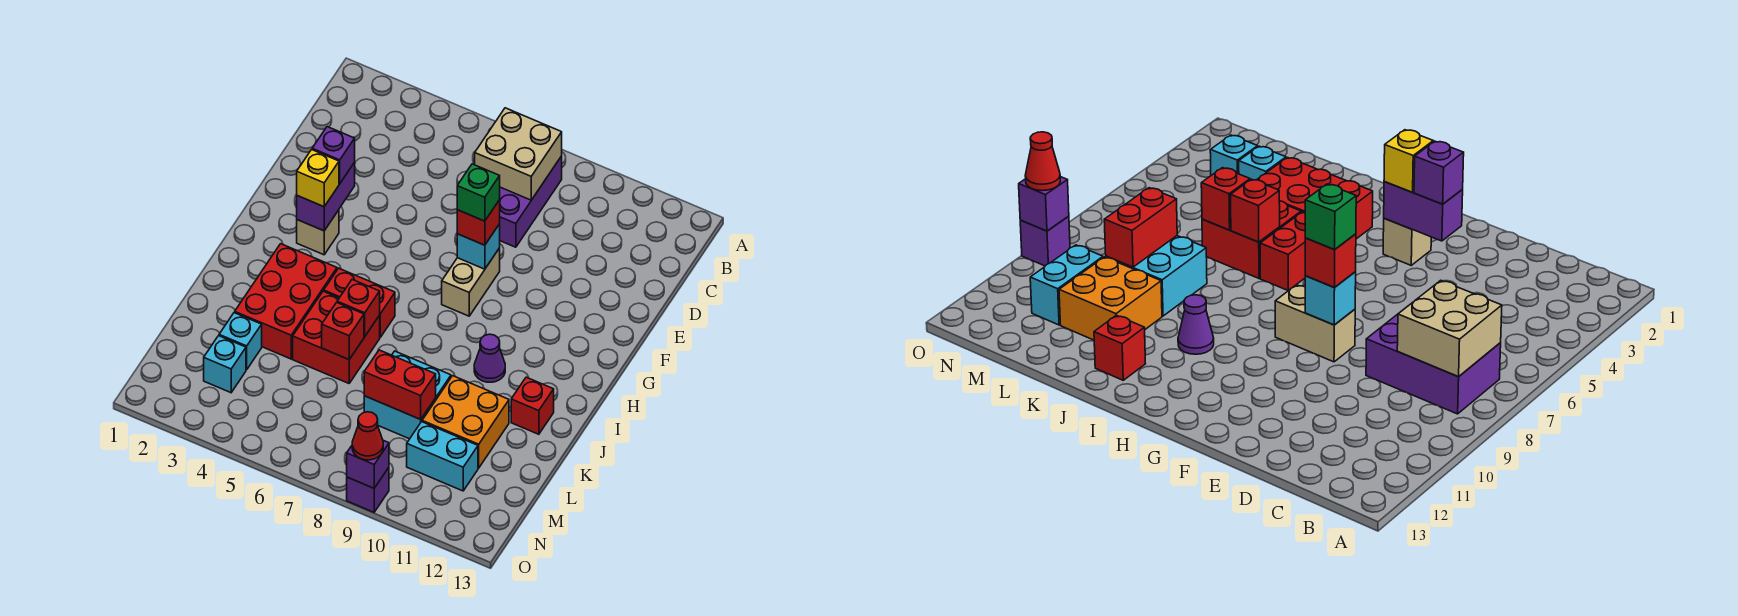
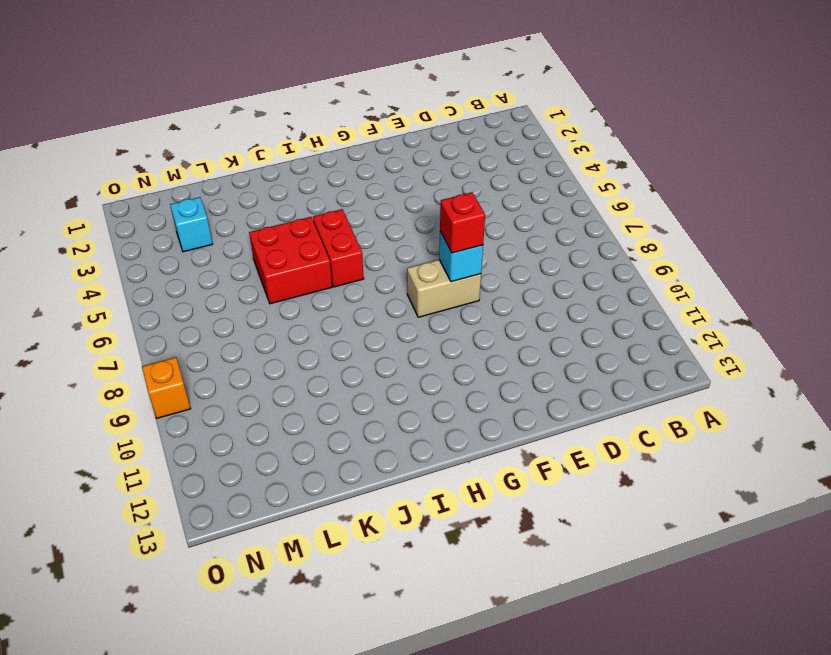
orange brick O9 level 1 -> purple brick O9 level 1
none -> purple brick B7:D8 level 1
none -> tan brick G3 level 1
none -> red brick I3:K4 level 1

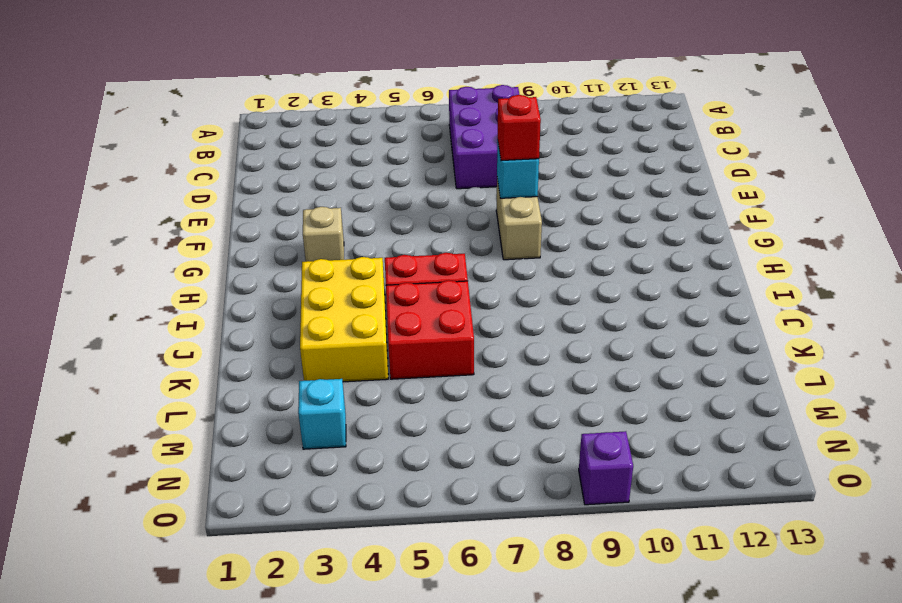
yellow brick I3:K4 level 1 -> red brick I3:K4 level 1
none -> purple cone I10 level 1
none -> red brick J12 level 1
none -> cyan brick K8:L9 level 1

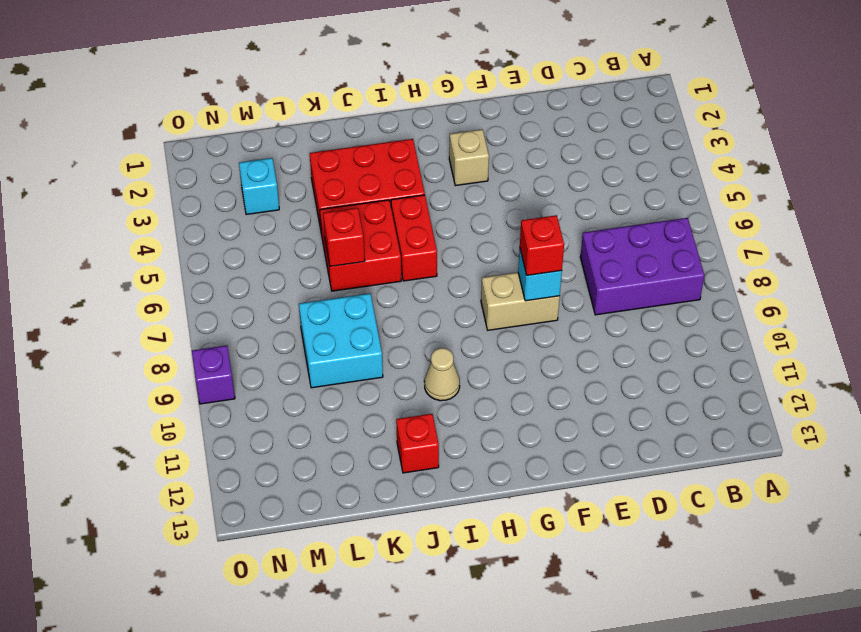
tan cone I10 level 1 -> purple cone I10 level 1
none -> orange brick K10:L11 level 1
none -> cyan brick L3 level 1
none -> cyan brick M10:M11 level 1

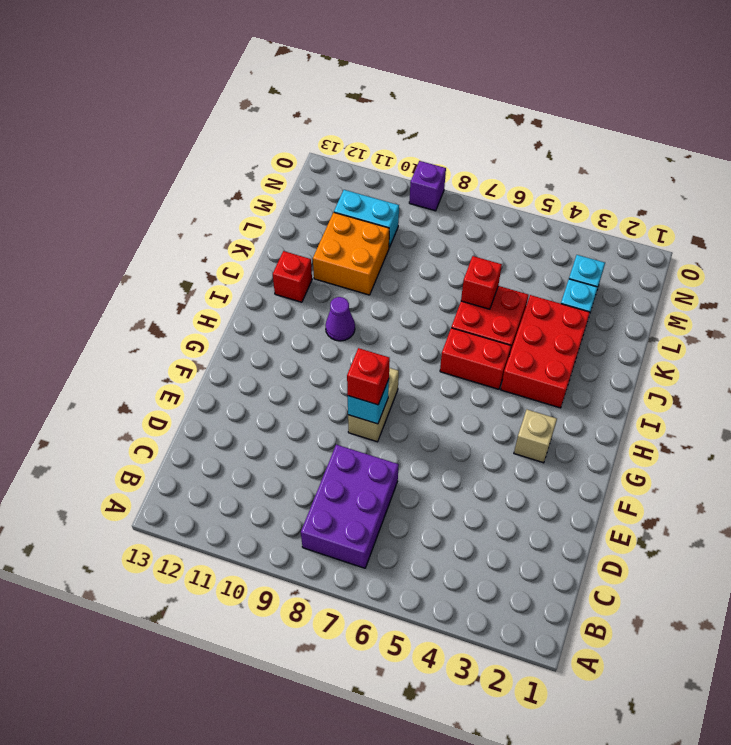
none -> cyan brick K8:L9 level 1
none -> tan brick B7:C8 level 2
none -> purple brick F3:G3 level 2

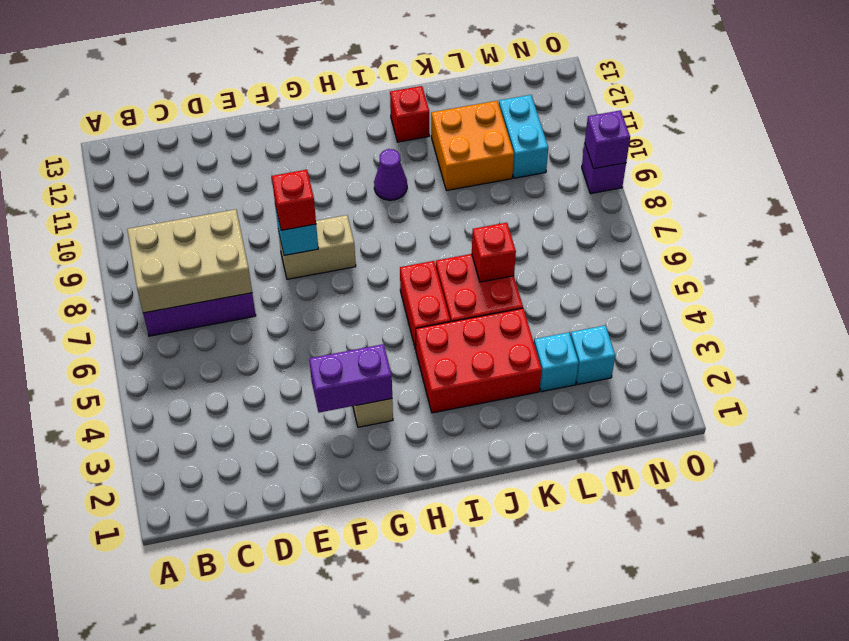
tan brick B7:D8 level 2 -> tan brick B7:C8 level 2
none -> cyan brick K8:L9 level 1
none -> red brick J6 level 2
none -> red brick L8:L9 level 2

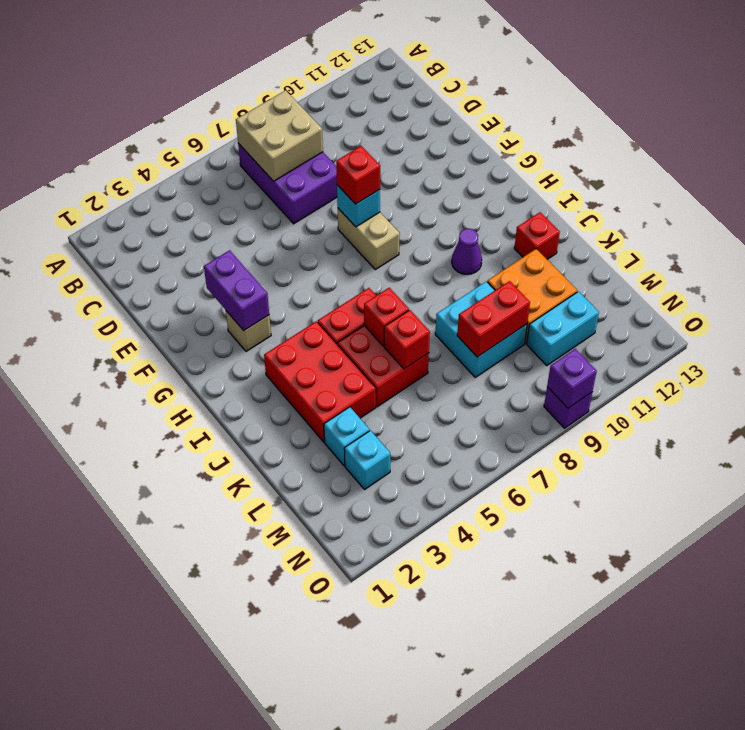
none -> purple brick F3 level 3
none -> yellow brick G3 level 3
none -> red cone O9 level 3

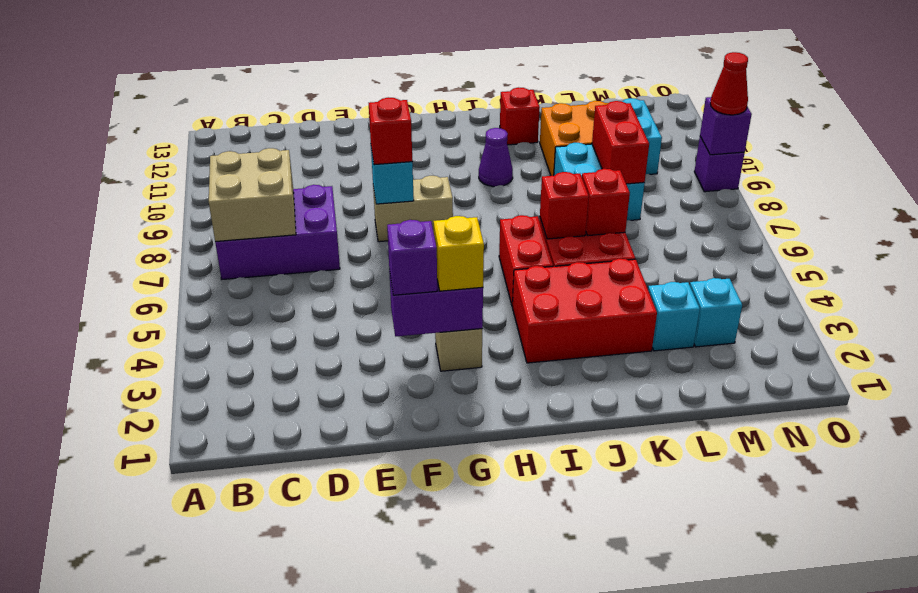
none -> green brick F8 level 4

